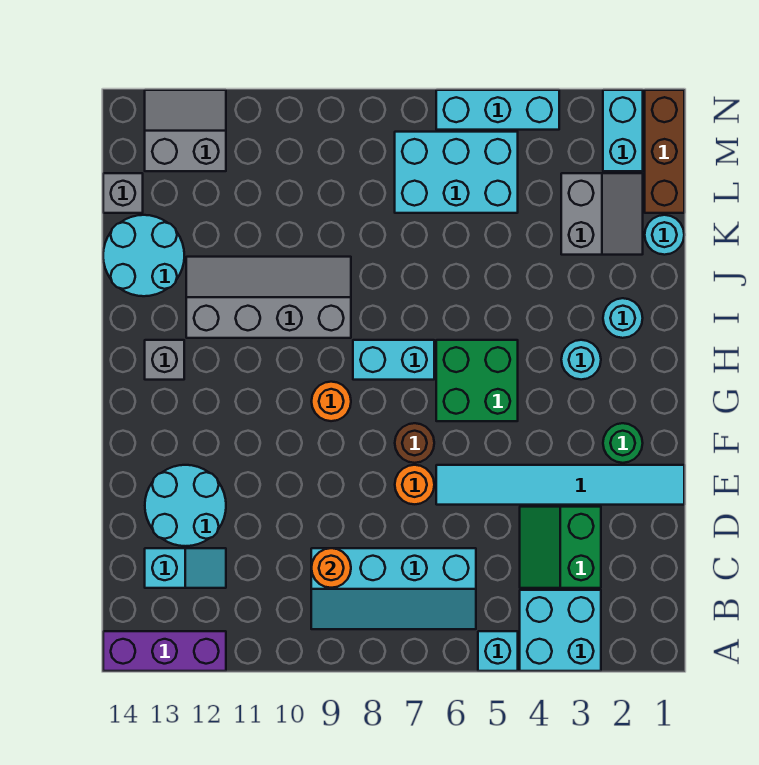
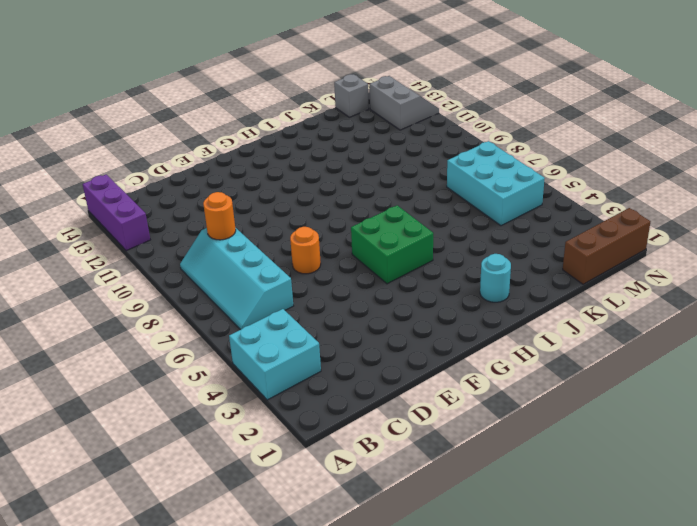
none -> cyan brick A5 level 1
none -> green slope C3:D4 level 1 top 3
none -> cyan slope C12:C13 level 1 top 13

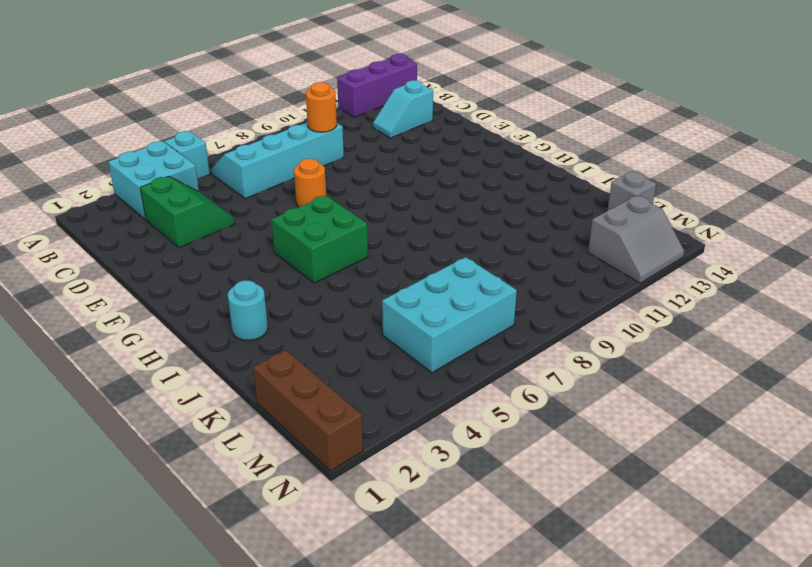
none -> cyan round brick D12:E13 level 1
none -> cyan tile E1:E6 level 1
none -> green round brick F2 level 1

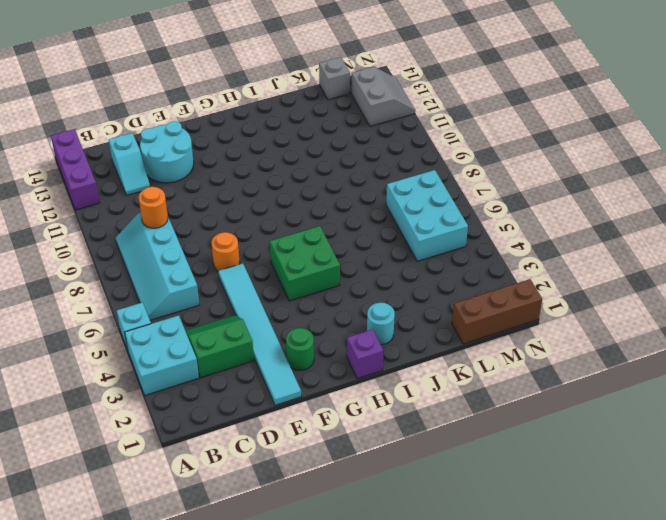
purple brick H1 level 1 -> none
none -> brown round brick F7 level 1
none -> orange round brick G9 level 1
none -> cyan round brick H3 level 1

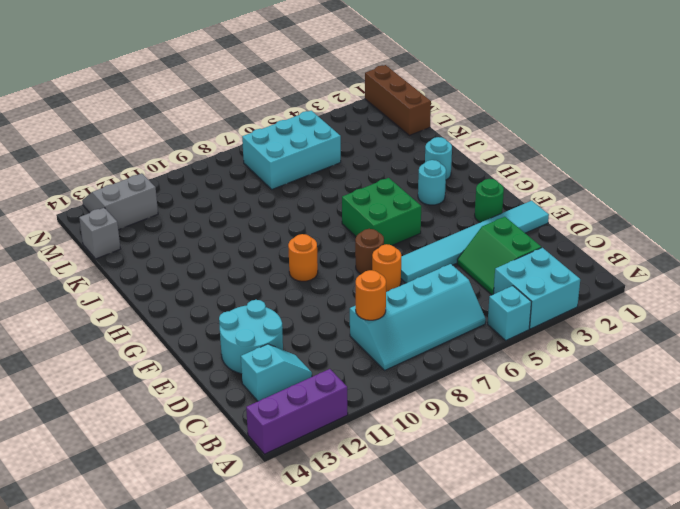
none -> cyan brick H7:H8 level 1
none -> grey brick H13 level 1
none -> grey slope I9:J12 level 1 top I

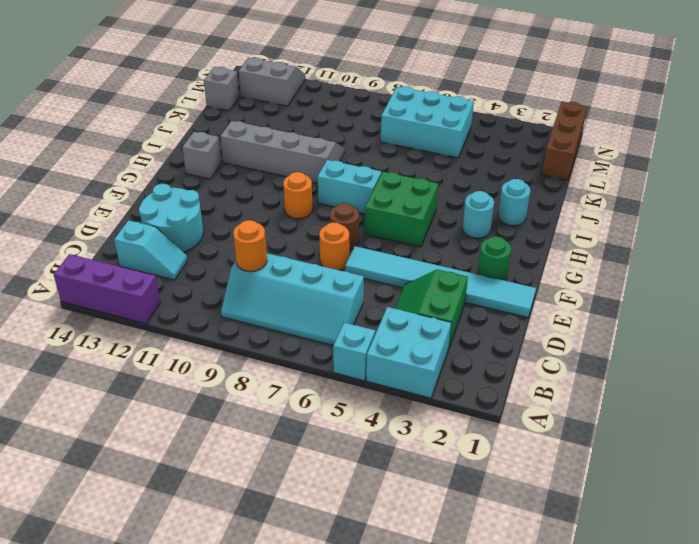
none -> cyan round brick J13:K14 level 1
none -> cyan round brick K1 level 1
none -> grey slope K2:L3 level 1 top 3

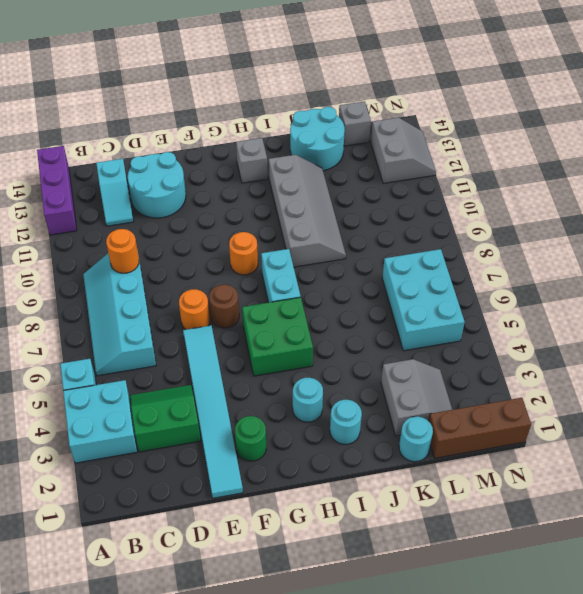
grey slope K2:L3 level 1 top K -> grey slope K2:L3 level 1 top 3
none -> cyan brick M2:N2 level 1
none -> cyan brick N4:N6 level 1

